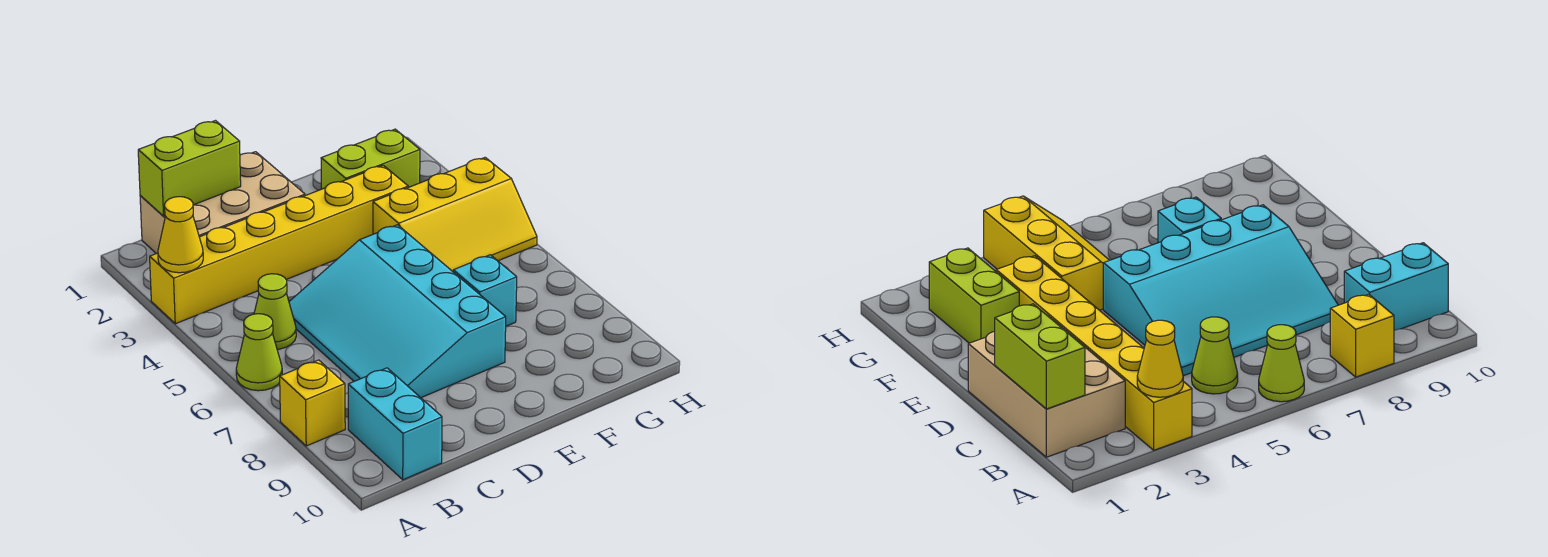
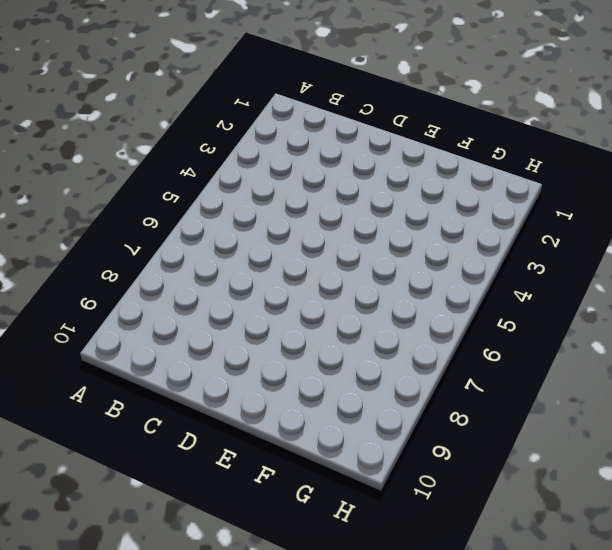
none -> yellow brick A3:F3 level 1
none -> lime cone A6 level 1
none -> yellow brick A8 level 1

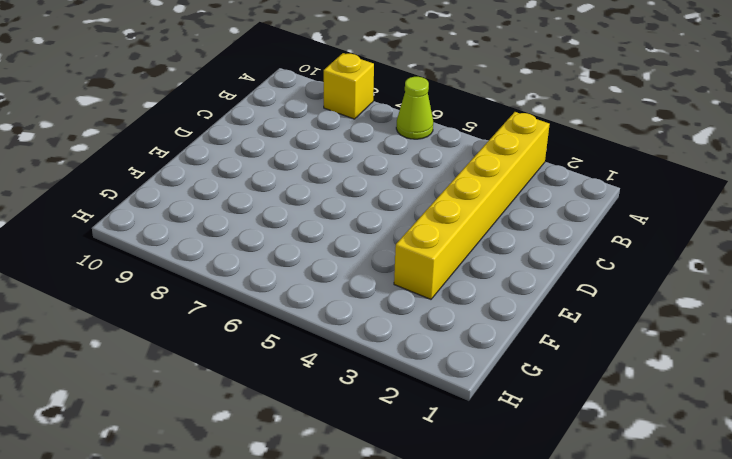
none -> tan brick B1:D2 level 1
none -> lime cone B5 level 1
none -> cyan brick B9:B10 level 1

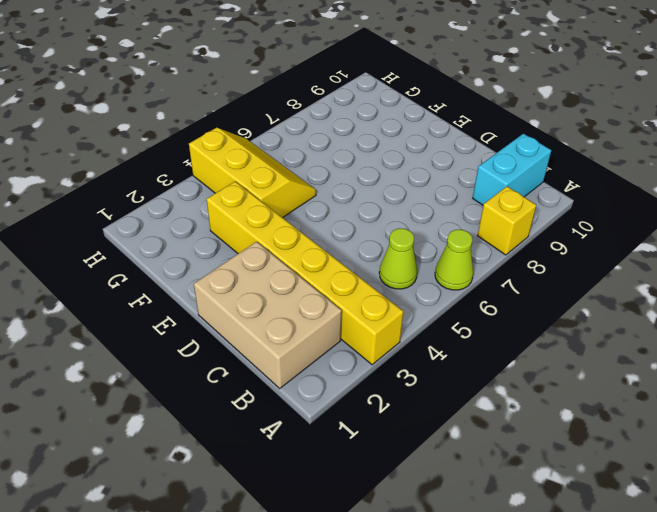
none -> cyan slope C5:E8 level 1 top E
none -> lime brick F2:G2 level 1
none -> cyan brick F7 level 1

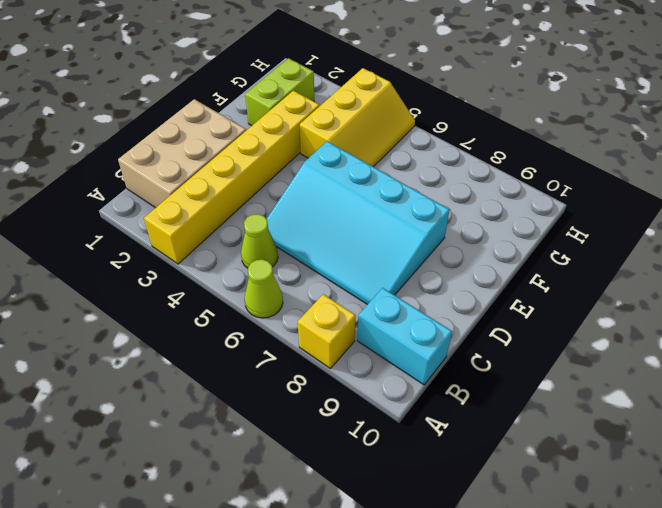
none -> cyan brick F7 level 1
none -> yellow cone A3 level 2
none -> lime brick B1:C1 level 2

